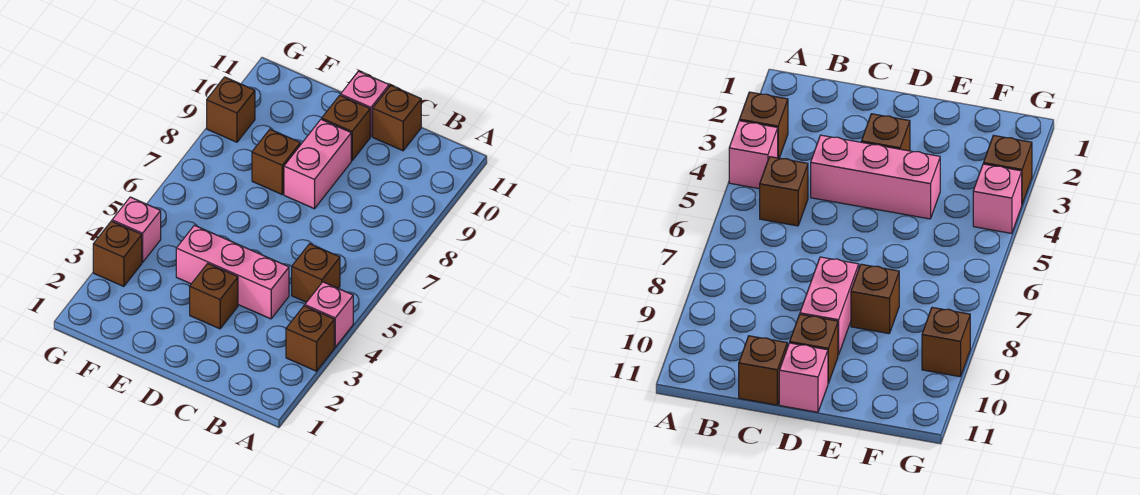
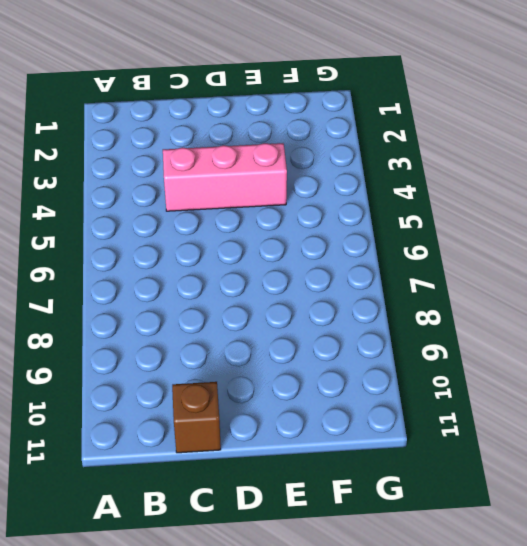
none -> brown brick A3 level 1
none -> pink brick A4 level 1
none -> brown brick B5 level 1

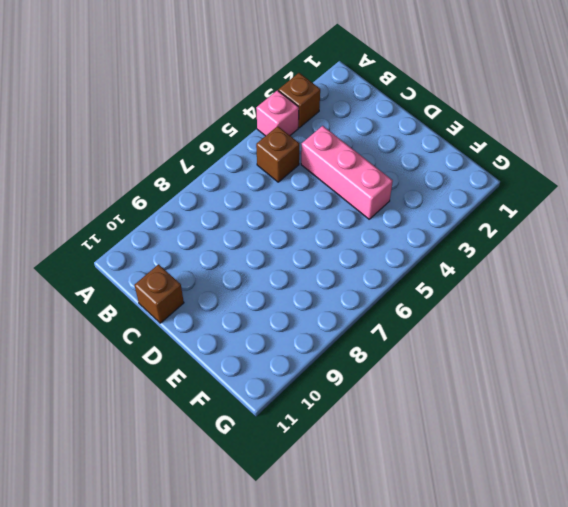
none -> brown brick D3 level 1
none -> pink brick D8:D9 level 1
none -> brown brick D10 level 1

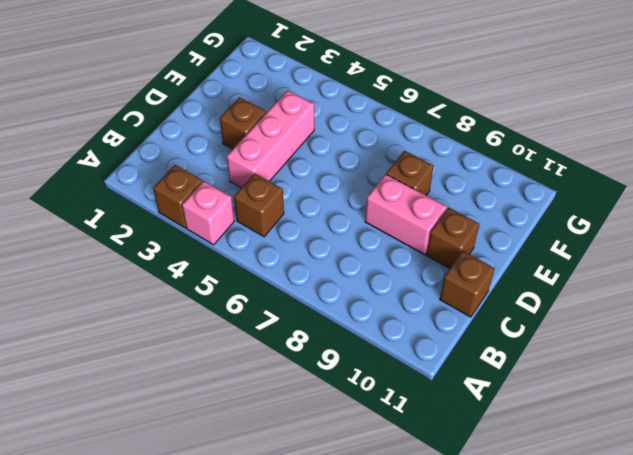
none -> pink brick D11 level 1
none -> brown brick G3 level 1
none -> pink brick G4 level 1

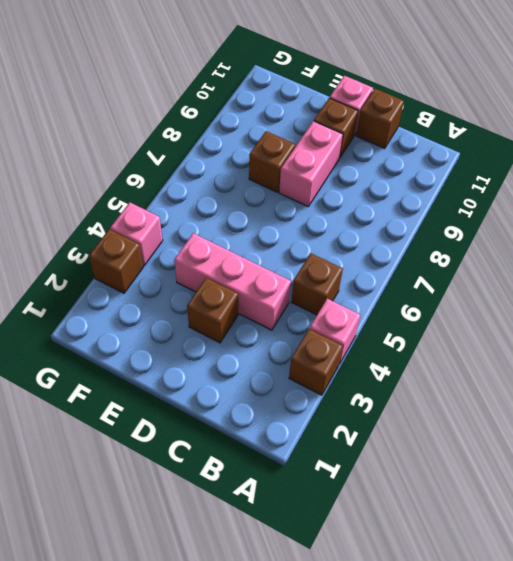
none -> brown brick G9 level 1

